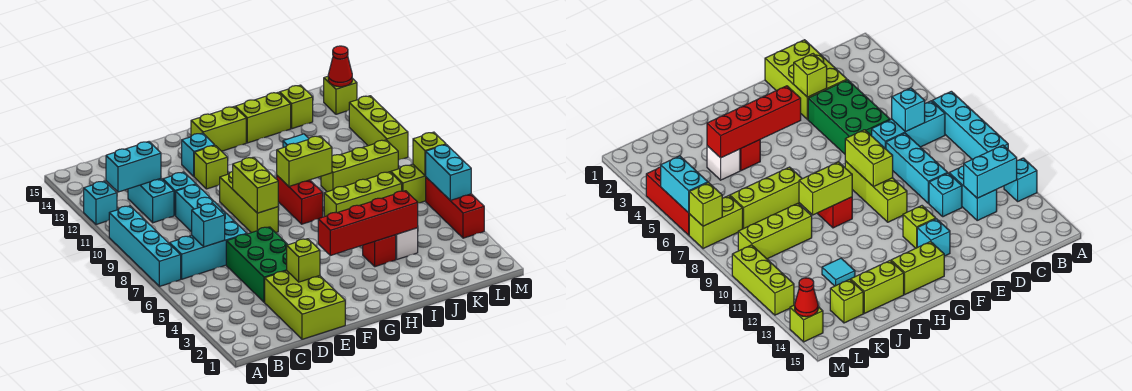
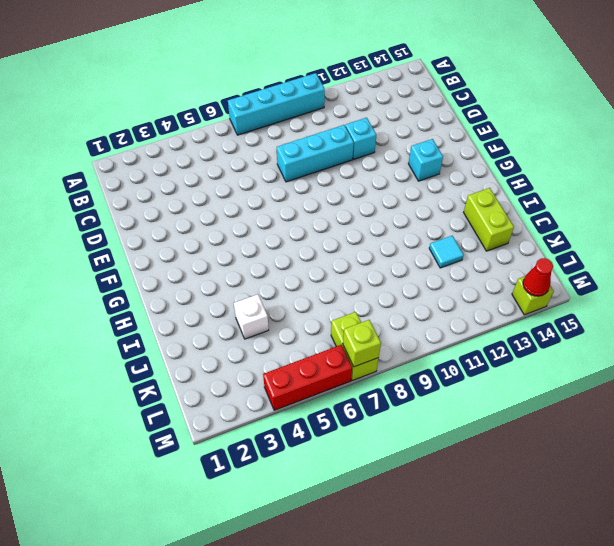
none -> cyan brick A12 level 1
none -> cyan brick B7:D7 level 1
none -> cyan brick C11:C12 level 1
none -> lime brick D1:E3 level 1

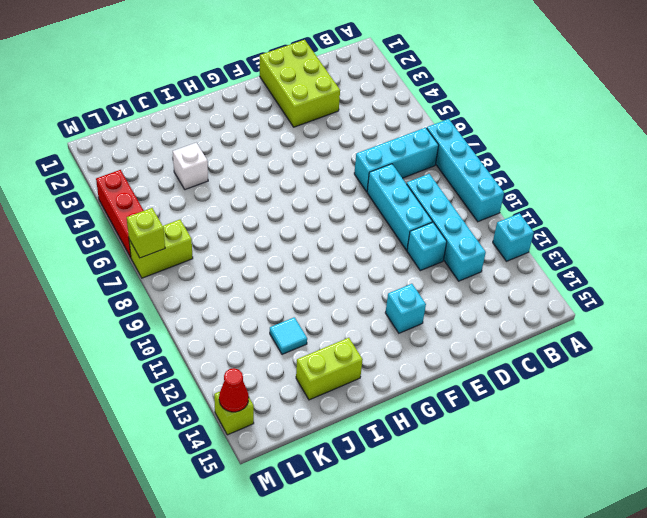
cyan brick C9:C12 level 1 -> cyan brick C11:C12 level 1
none -> green brick D4:E6 level 1
none -> lime brick F8:F10 level 1
none -> lime brick F12 level 1
none -> lime brick G14:H14 level 1

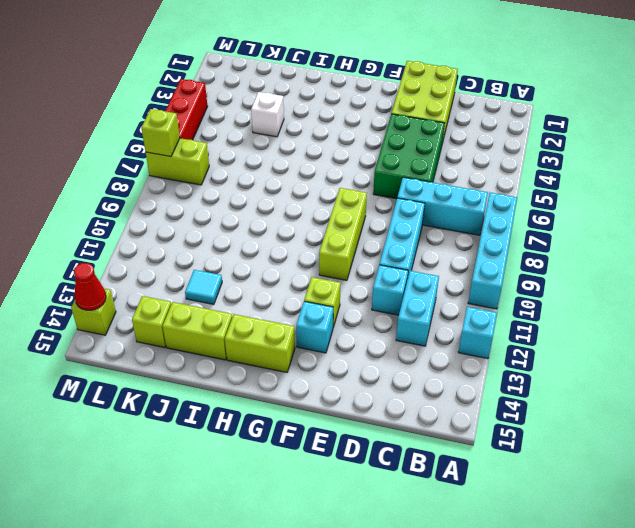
none -> red brick H8:H9 level 1
none -> red brick I4 level 1
none -> lime brick I7:K7 level 1
none -> lime brick J9:L9 level 1

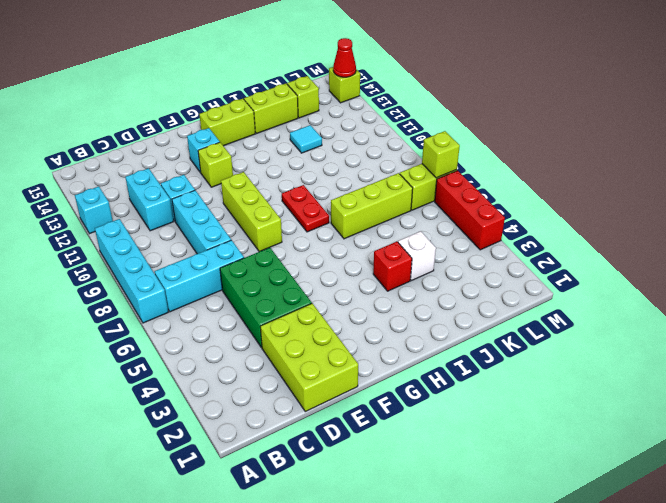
red plate H8:H9 level 1 -> red brick H8:H9 level 1
none -> lime brick J9:L9 level 1
none -> lime brick M10:M12 level 1
none -> cyan brick B12:C12 level 2
none -> cyan brick C7 level 2

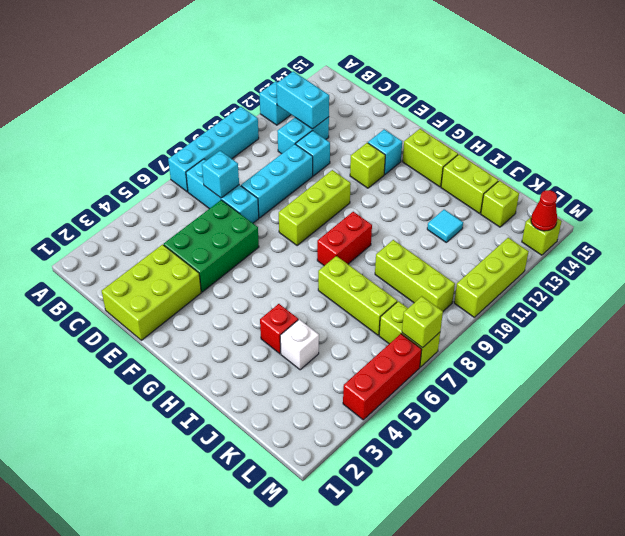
none -> lime brick E3 level 2
none -> lime brick F8:F9 level 2
none -> red brick G4:J4 level 2
none -> lime brick H9:I9 level 2

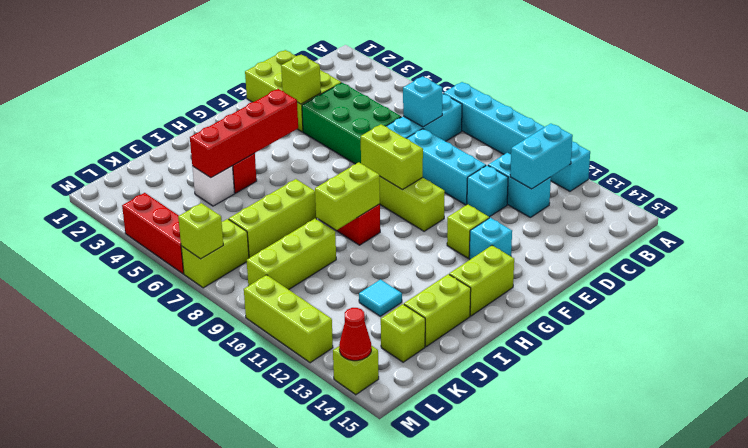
none -> cyan brick M5:M6 level 2

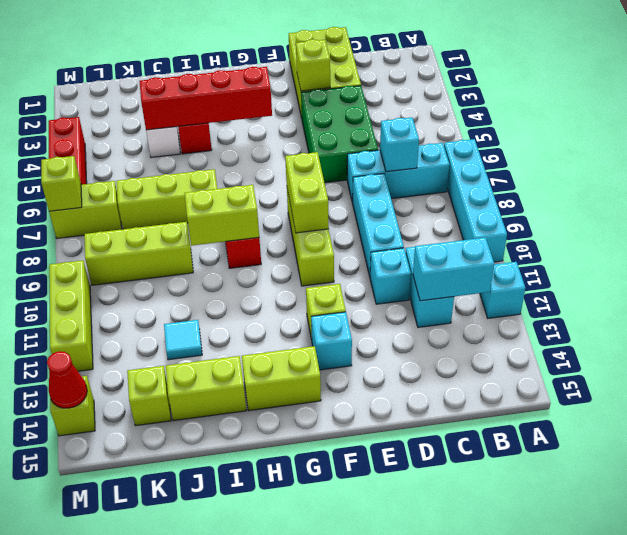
none -> cyan brick M5:M6 level 2

